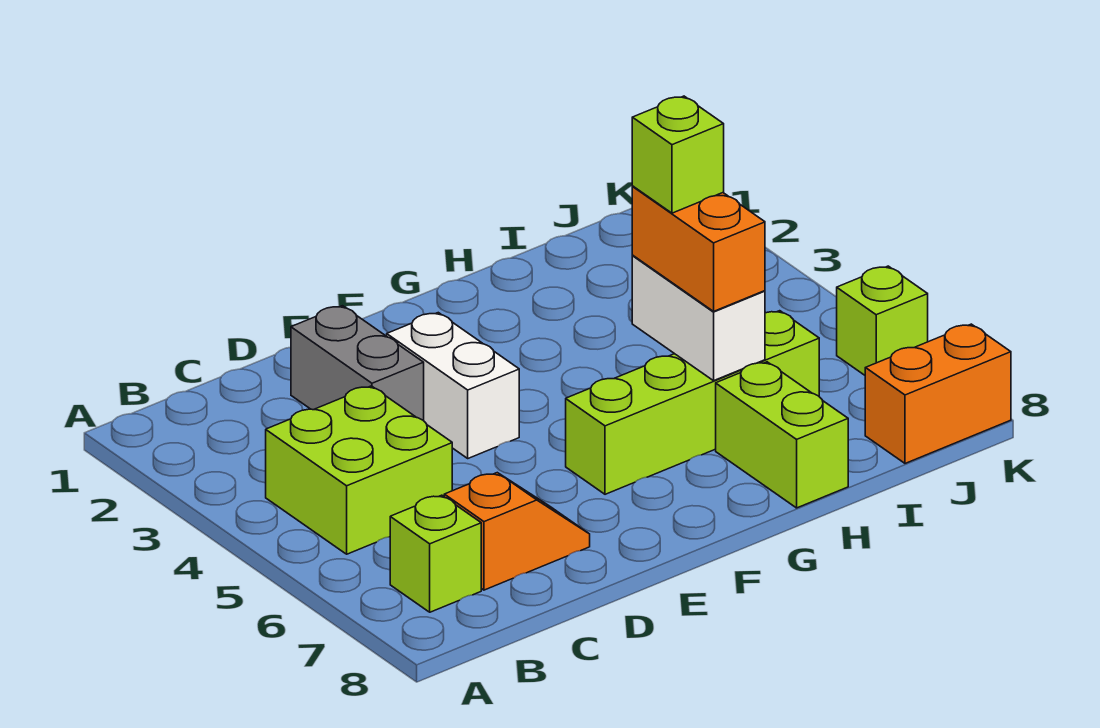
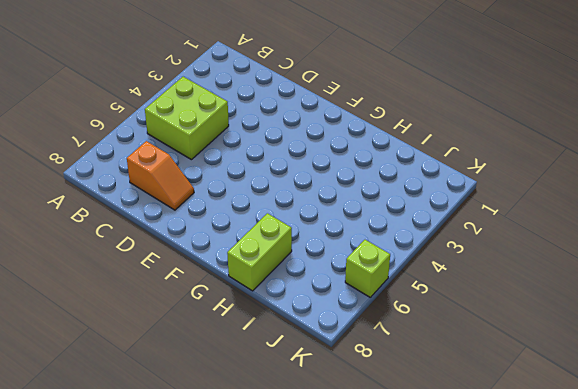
none -> lime brick B7 level 1
none -> grey brick D2:D3 level 1
none -> white brick E3:E4 level 1

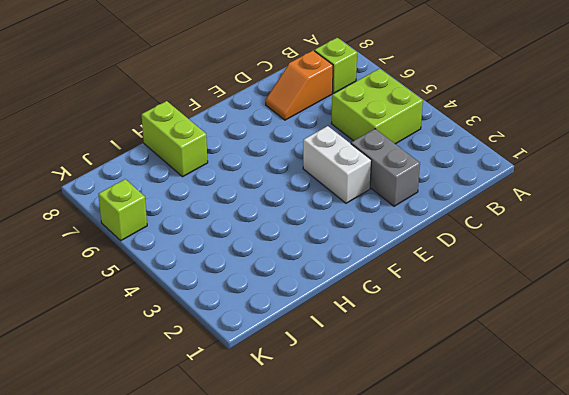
none -> lime brick F6:I6 level 1
none -> orange brick J8:K8 level 1
none -> white brick H5:H6 level 2

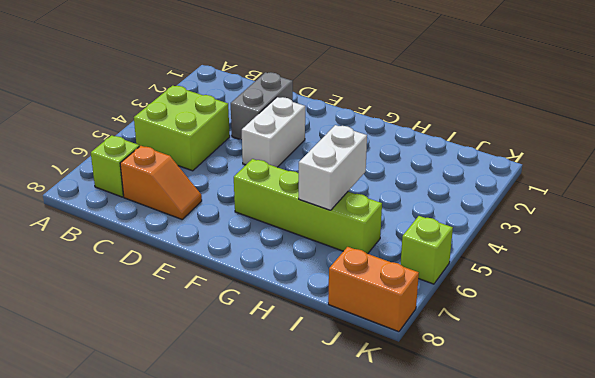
none -> lime brick H7:H8 level 1
none -> orange brick H5:H6 level 3
none -> lime brick H5 level 4

